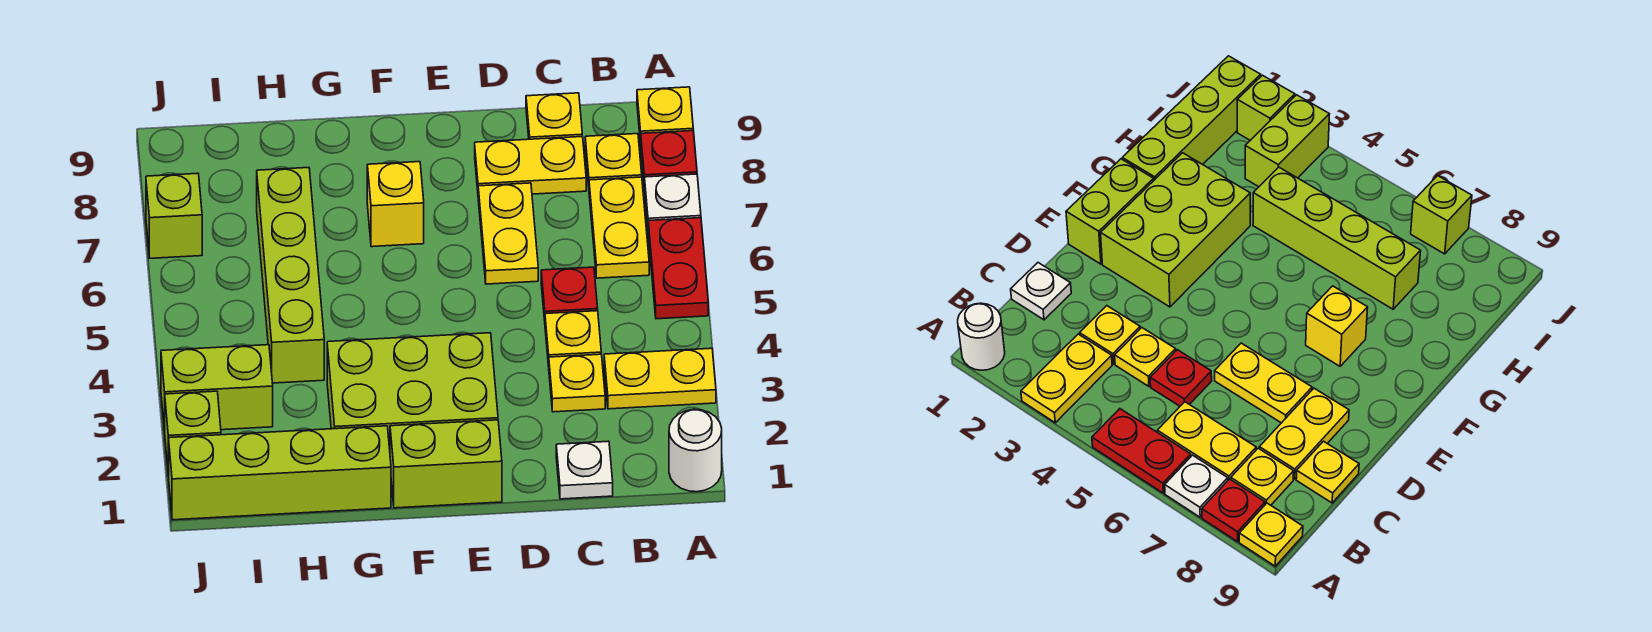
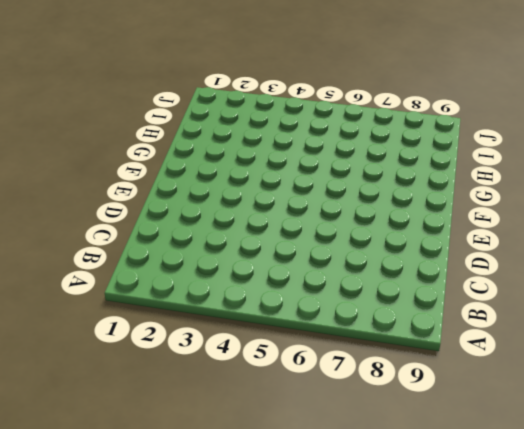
none -> white round brick A1 level 1
none -> yellow plate A3:B3 level 1
none -> red plate A5:A6 level 1

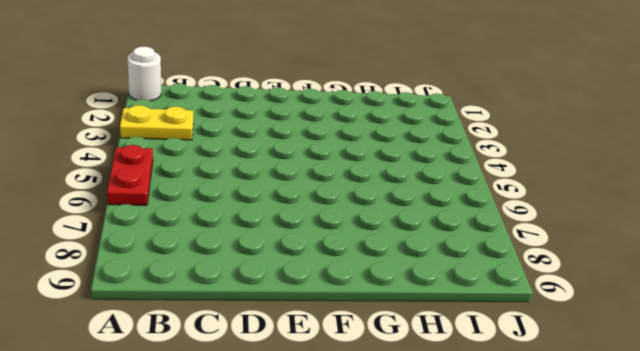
none -> white plate A7 level 1
none -> red plate A8 level 1
none -> yellow plate A9 level 1

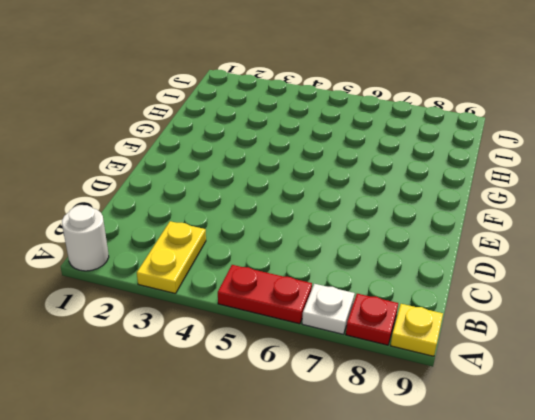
none -> yellow plate B6:B7 level 1
none -> yellow plate B8 level 1
none -> white plate C1 level 1

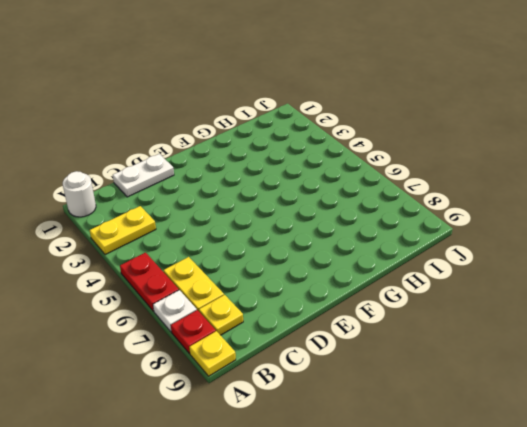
white plate C1:D1 level 1 -> white plate C1 level 1
none -> yellow plate C3 level 1
none -> yellow plate C4 level 1
none -> red plate C5 level 1

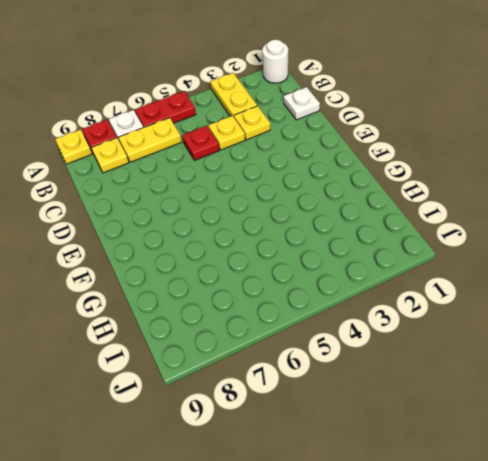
none -> yellow plate C8:D8 level 1
none -> yellow plate C9 level 1
none -> yellow plate D6:D7 level 1

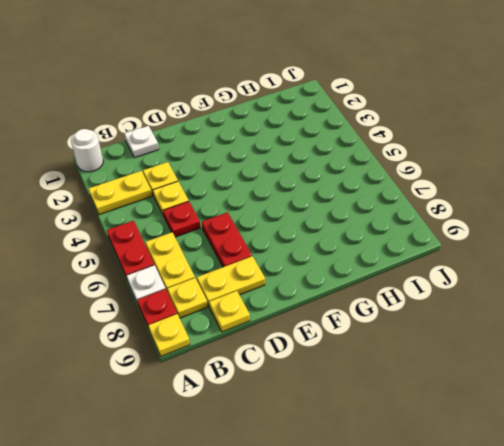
red plate D6:D7 level 1 -> yellow plate D6:D7 level 1
none -> lime brick E1:F1 level 1
none -> lime brick E2:G3 level 1
none -> yellow brick F7 level 1

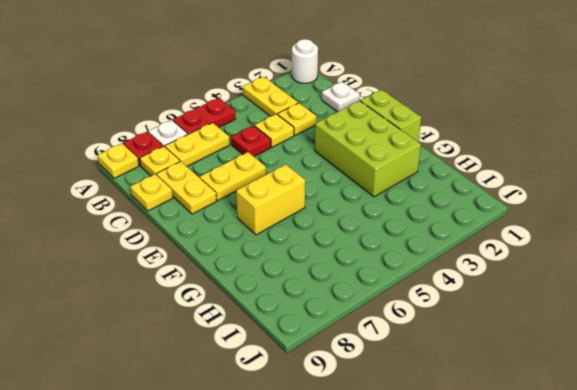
yellow brick F6:F7 level 1 -> yellow brick F7 level 1
none -> lime brick G1:J1 level 1
none -> lime brick H4:H7 level 1
none -> lime brick I3:J3 level 1

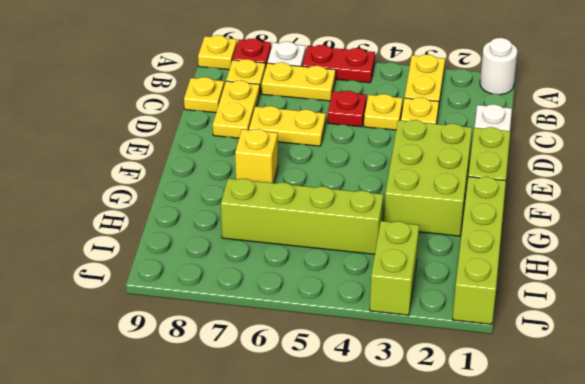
none -> lime brick J2 level 1
none -> lime brick J7 level 1

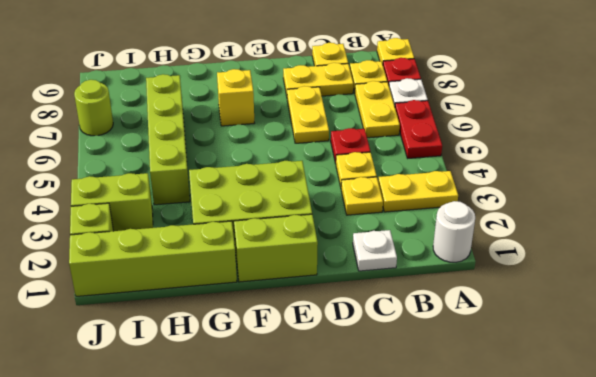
lime round brick J7 level 1 -> lime brick J7 level 1

